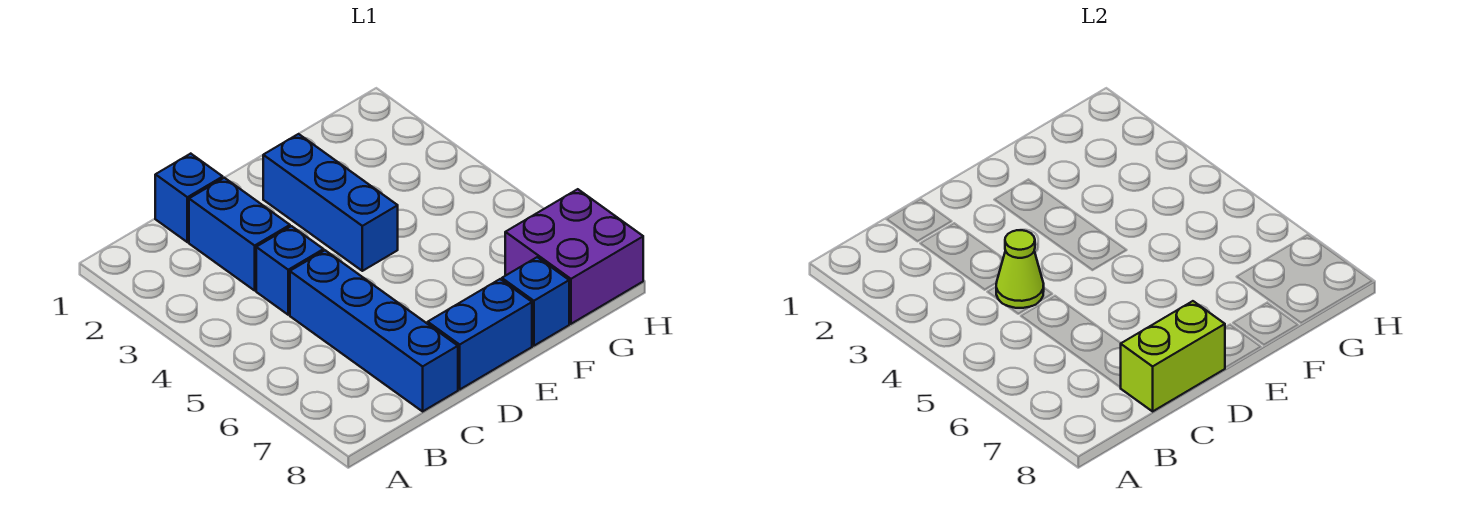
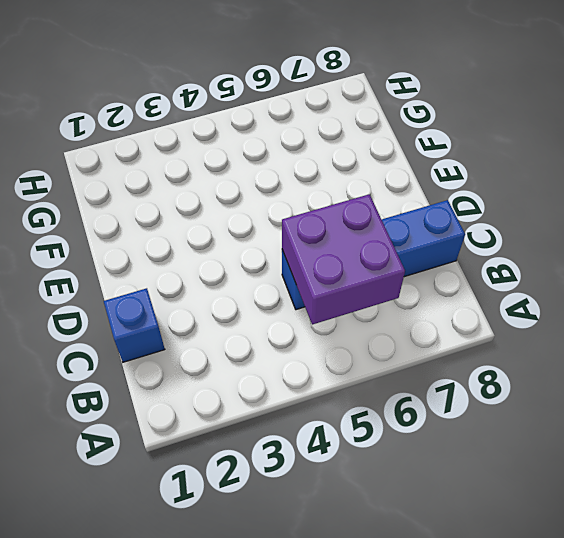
purple brick B5:C6 level 2 -> purple brick G7:H8 level 1
none -> blue brick C2:C3 level 1
none -> blue brick C4 level 1

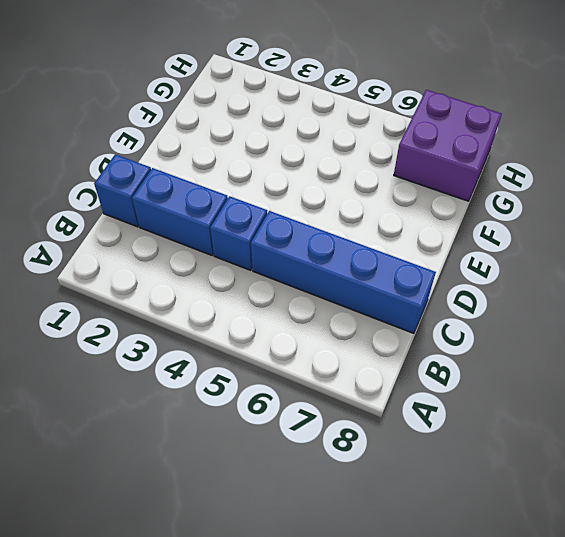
none -> blue brick D8:E8 level 1
none -> blue brick E2:E4 level 1

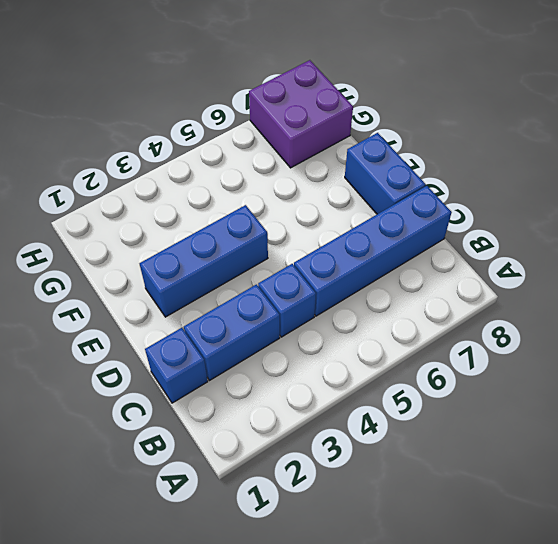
none -> blue brick F8 level 1
none -> lime cone C4 level 2

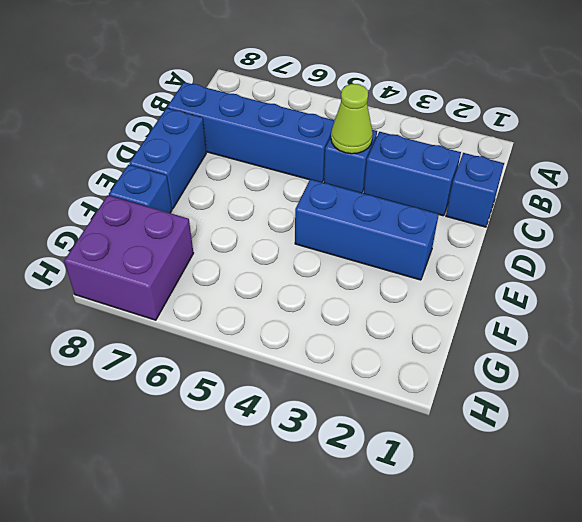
none -> lime brick C8:D8 level 2

